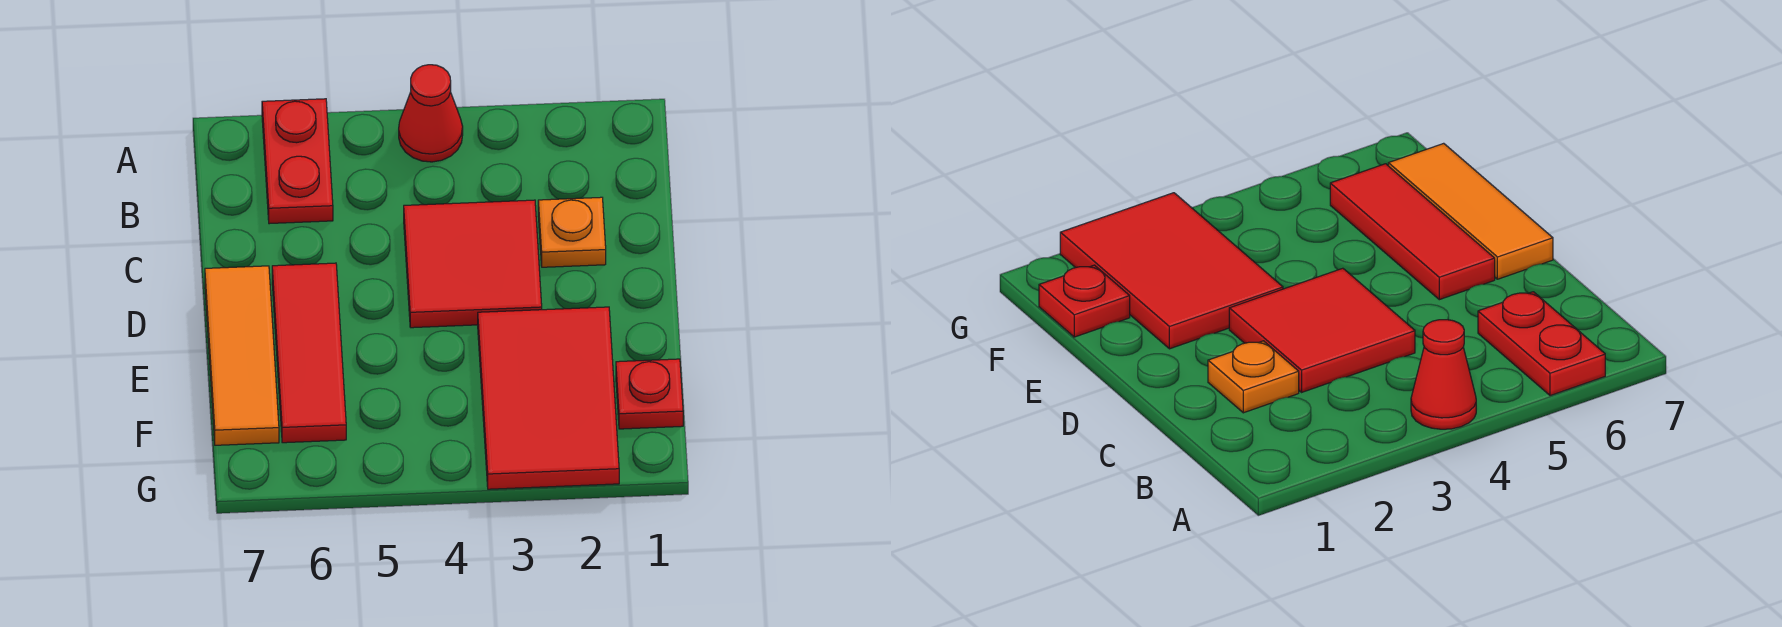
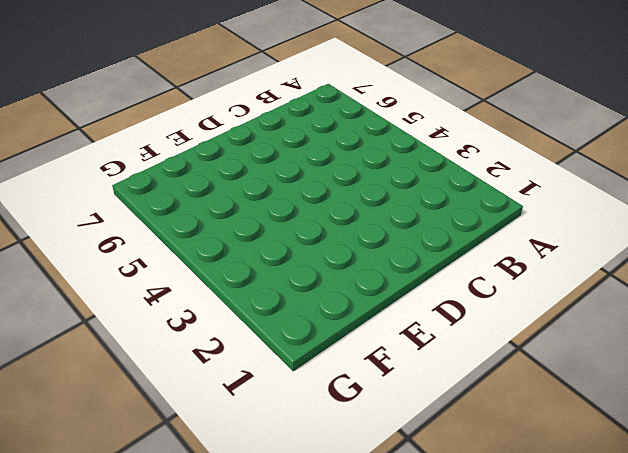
none -> red cone A4 level 1
none -> red plate A6:B6 level 1

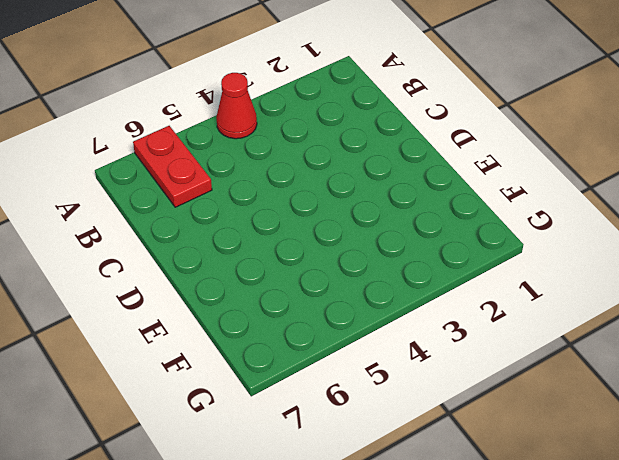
none -> orange plate C2 level 1
none -> red tile C3:D4 level 1

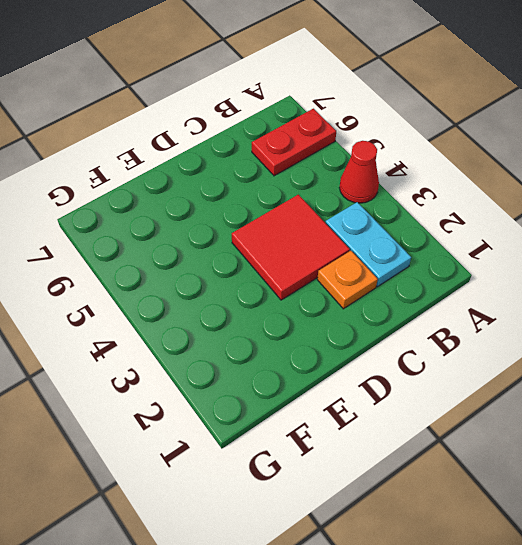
cyan plate B2:B3 level 1 -> none
none -> red tile D6:F6 level 1
none -> orange tile D7:F7 level 1

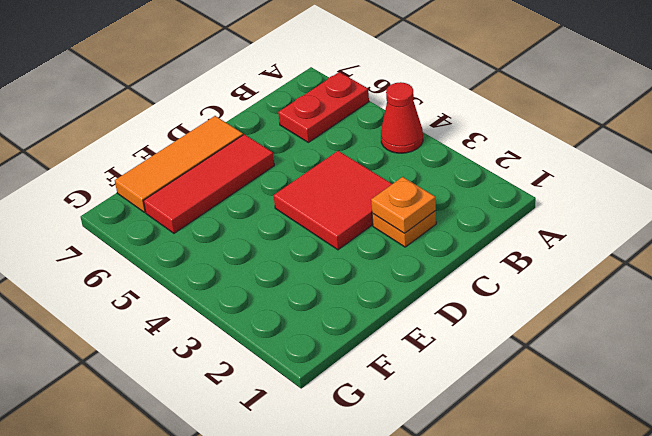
orange plate C2 level 2 -> none
none -> red tile E2:G3 level 1
none -> red plate F1 level 1

